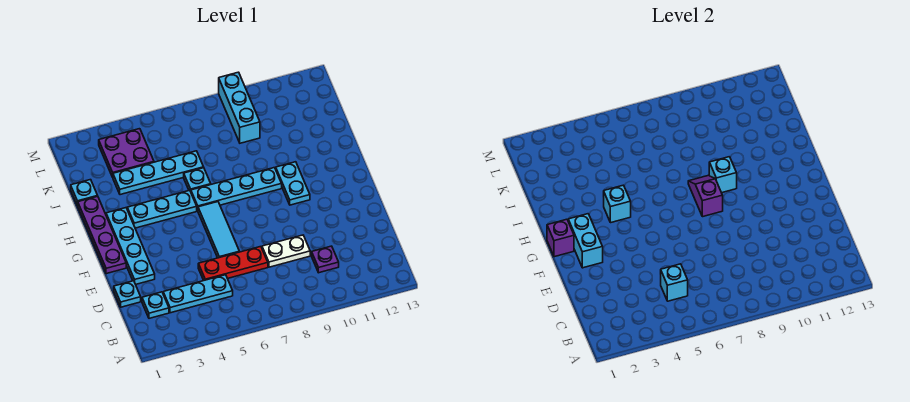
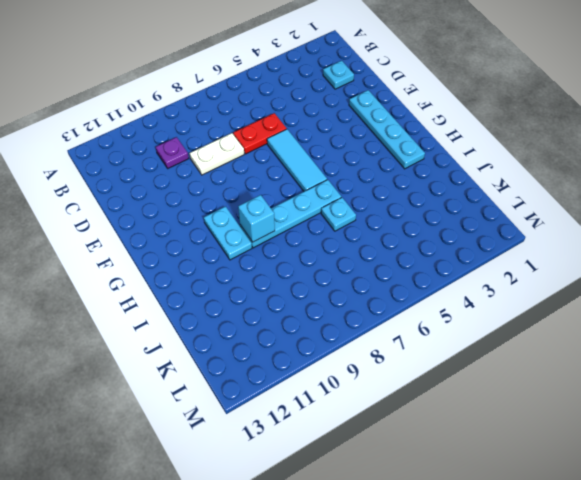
red plate D6:D7 level 1 -> red plate D5:D7 level 1
none -> cyan plate C3:C5 level 1
none -> cyan plate D1 level 1
none -> purple plate F1:I1 level 1

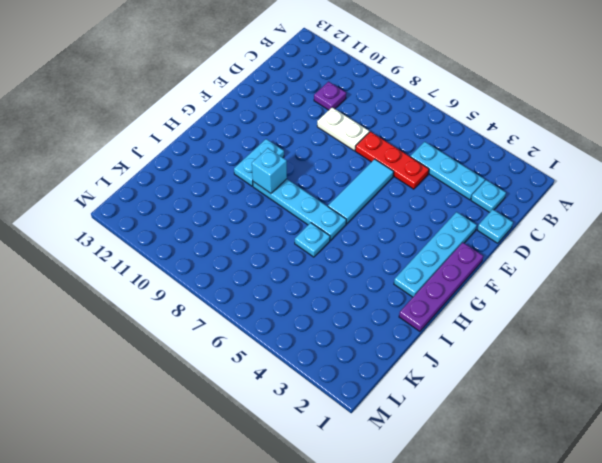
none -> cyan plate H3:H5 level 1
none -> cyan plate J1 level 1
none -> cyan plate J3:J6 level 1

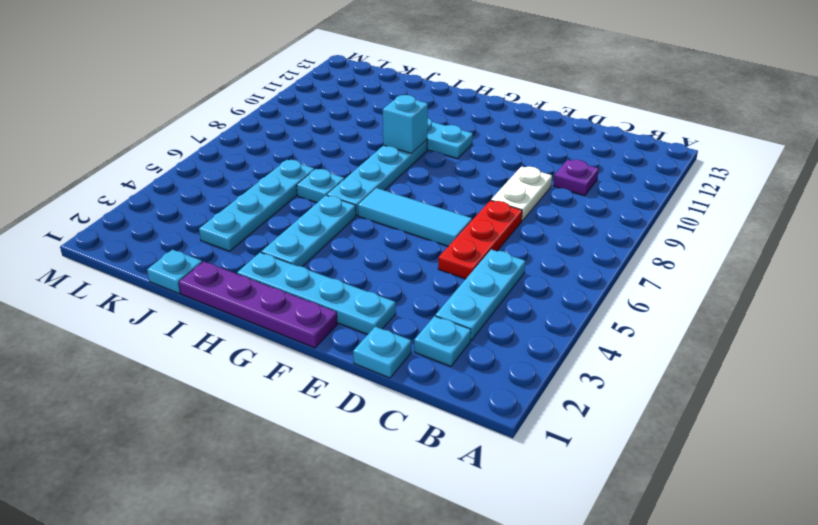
none -> purple plate K3:L4 level 1
none -> cyan brick K9:M9 level 1
none -> cyan brick C5 level 2

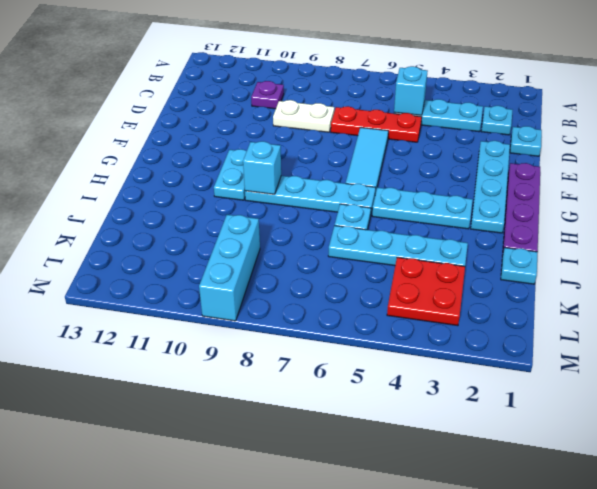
red plate K3:L4 level 1 -> purple plate K3:L4 level 1
none -> cyan brick F2:G2 level 2
none -> purple brick G1 level 2
none -> purple slope G8:H8 level 2 top G

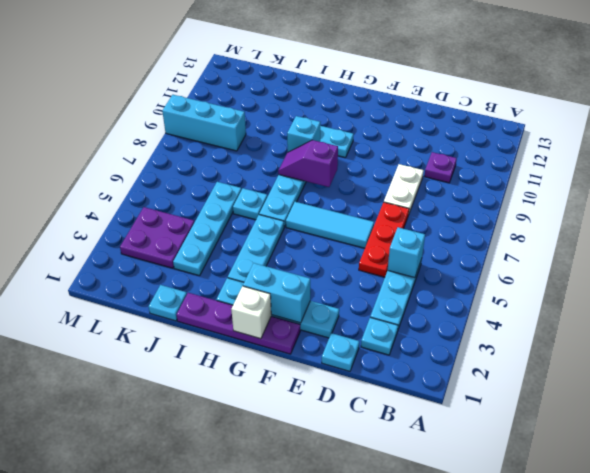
white brick G1 level 2 -> purple brick G1 level 2
none -> cyan brick H4 level 2

